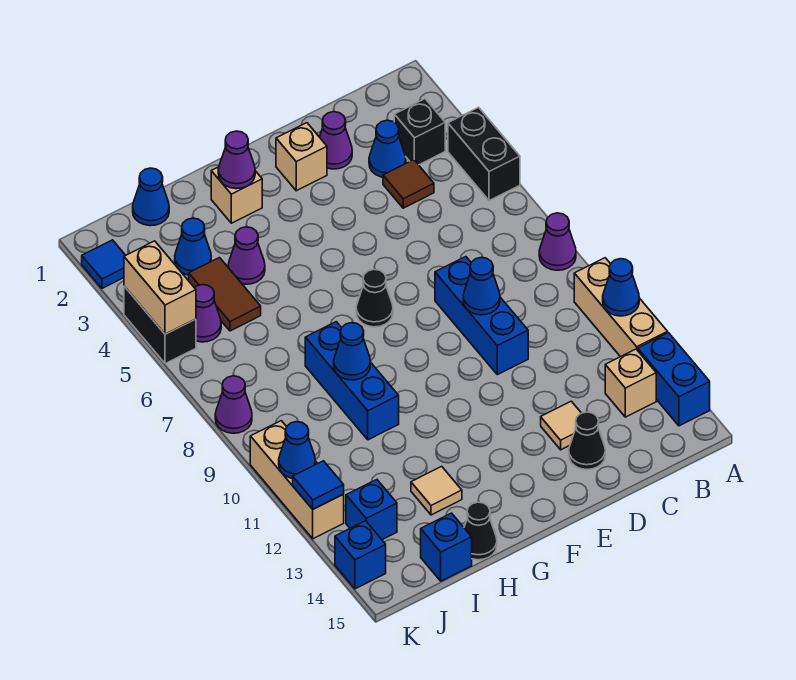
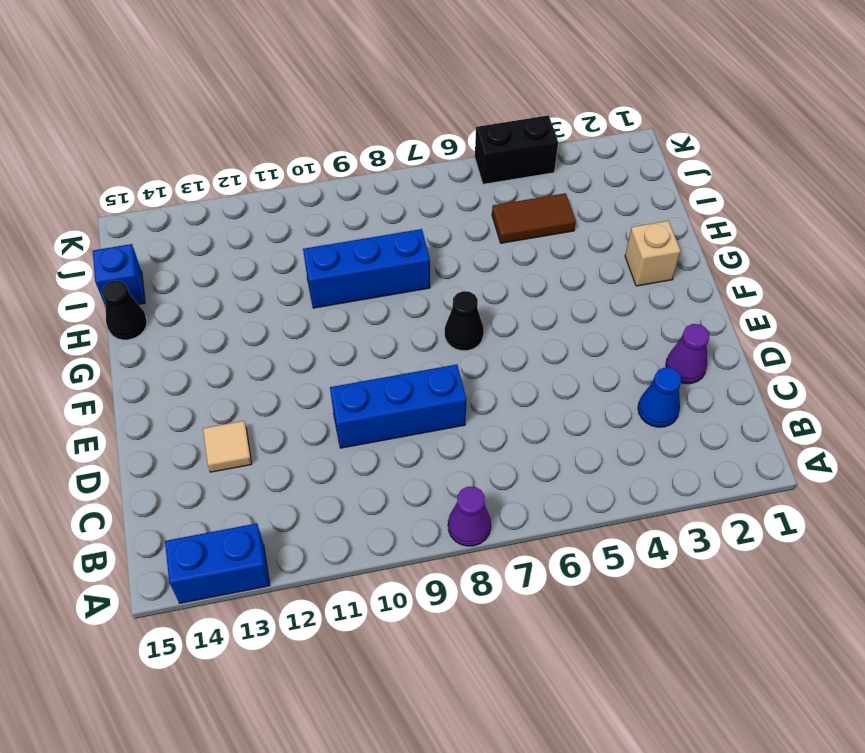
none -> black brick A4:A5 level 1
none -> tan brick A10:A12 level 1
none -> black brick B3 level 1
none -> tan brick B13 level 1

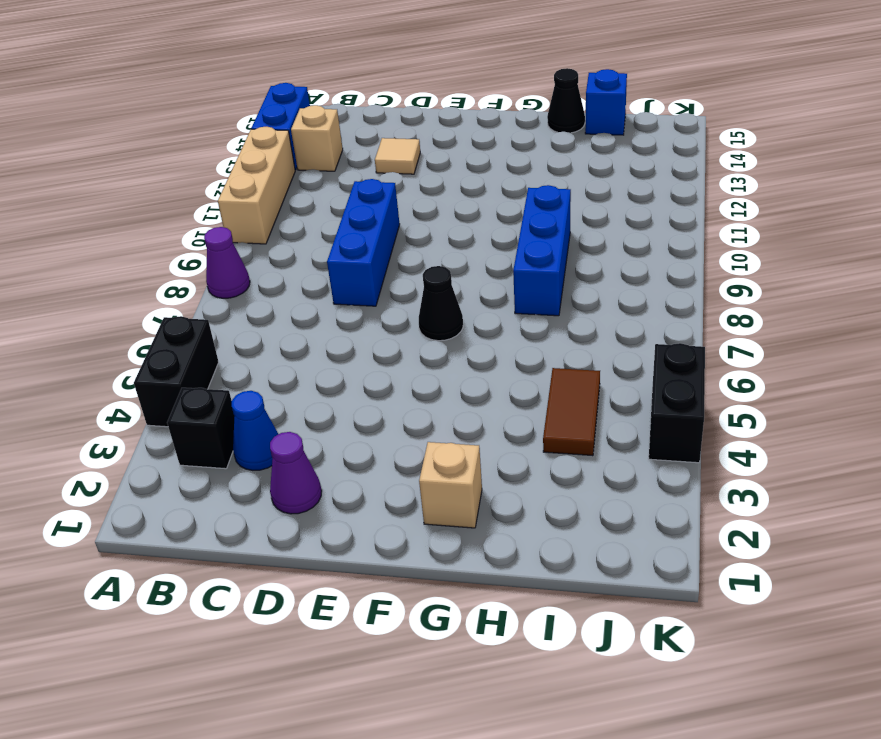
none -> brown tile C4 level 1
none -> black cone D14 level 1
none -> tan brick E2 level 1
none -> purple cone H4 level 1

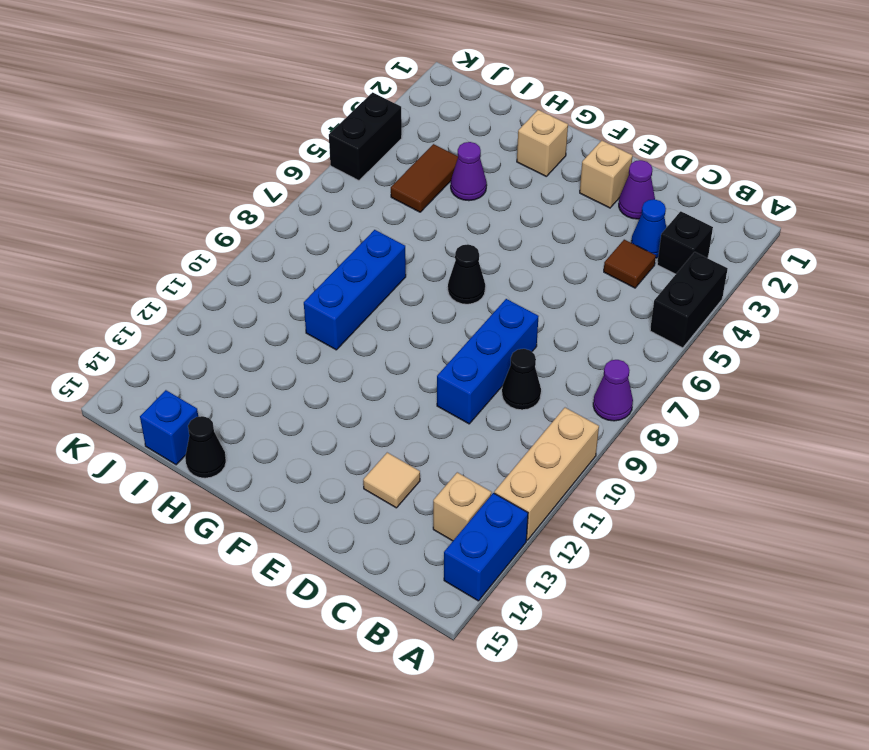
black cone C9 level 1 -> black cone D14 level 1
none -> tan tile H13 level 1
none -> blue cone I1 level 1
none -> blue cone I3 level 1
none -> purple cone J5 level 1

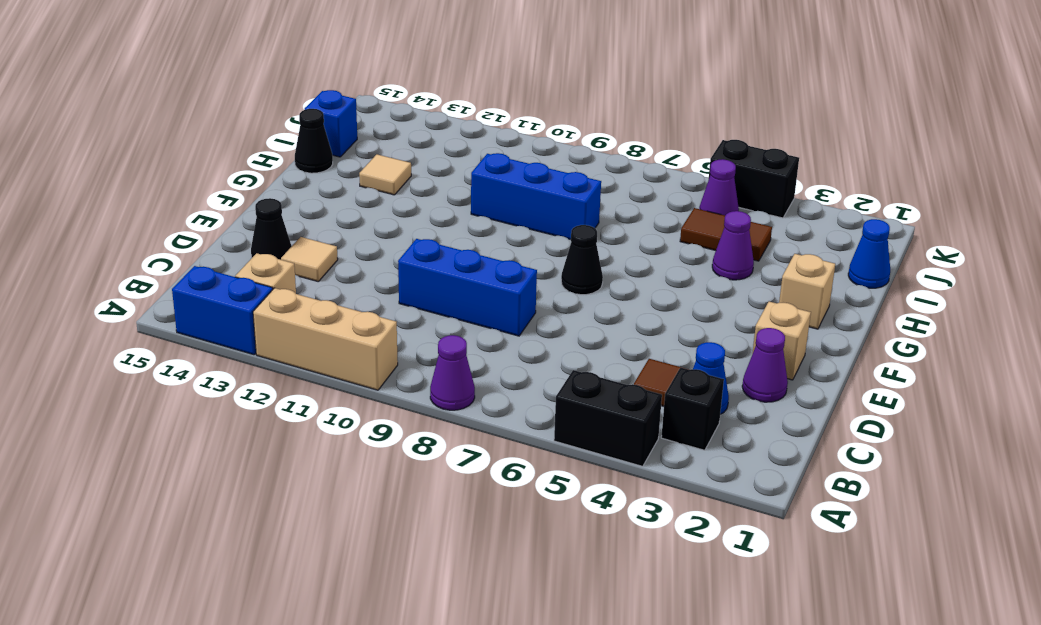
none -> blue cone I3 level 1
none -> blue brick J13 level 1
none -> blue tile K2 level 1
none -> purple cone K8 level 1

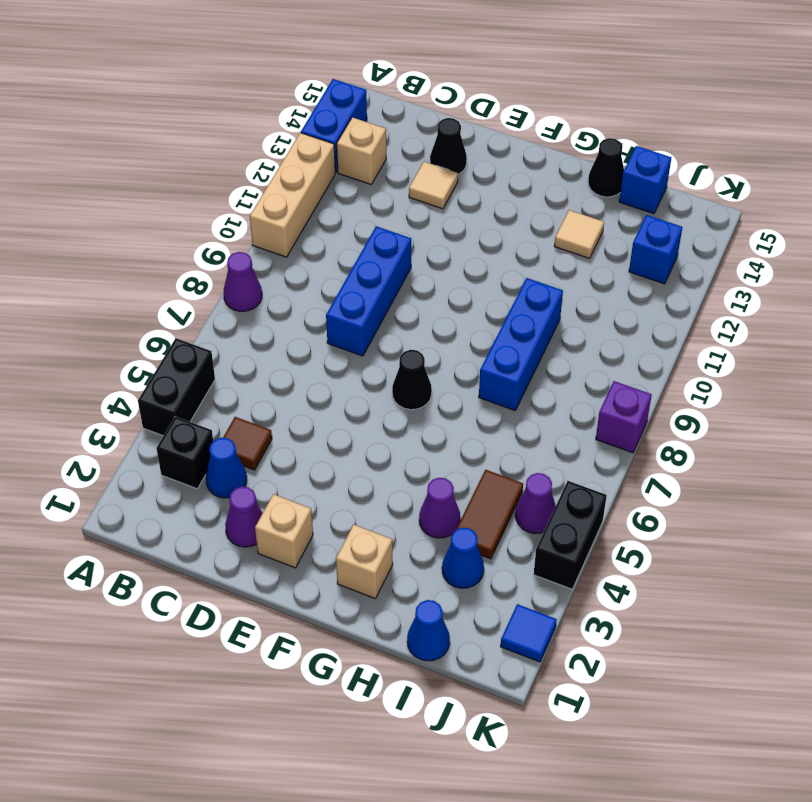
purple brick K8 level 1 -> purple cone K8 level 1
none -> tan brick K10:K12 level 1
none -> blue brick K14 level 1
none -> blue cone A11 level 2
none -> blue cone D9 level 2

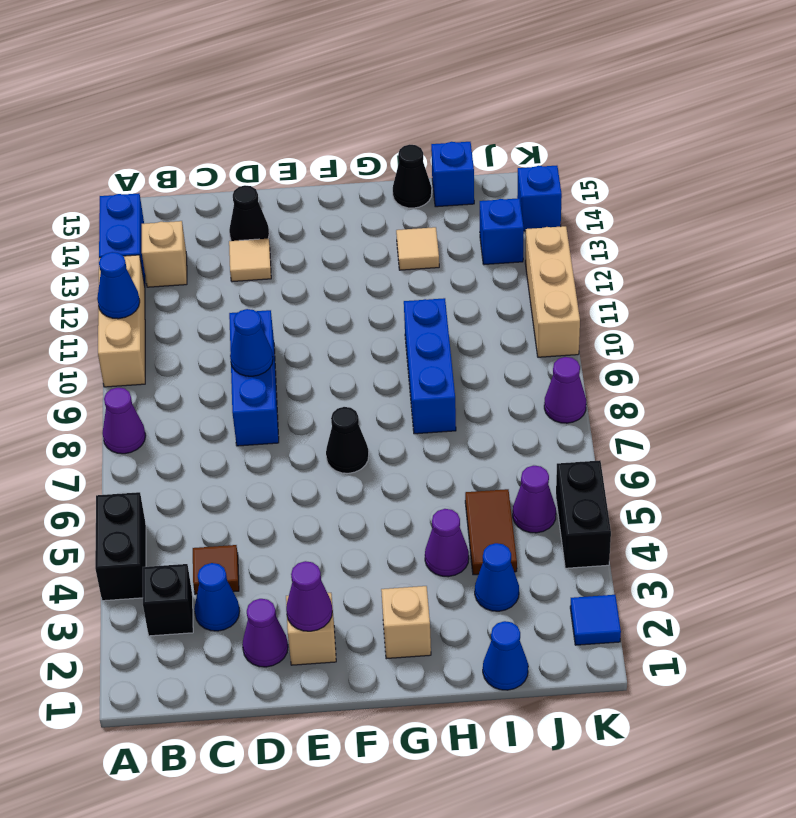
purple cone E2 level 2 -> purple cone G2 level 2
none -> blue cone H9 level 2
none -> tan brick K4:K5 level 2
none -> blue cone K11 level 2
none -> blue tile K12 level 2

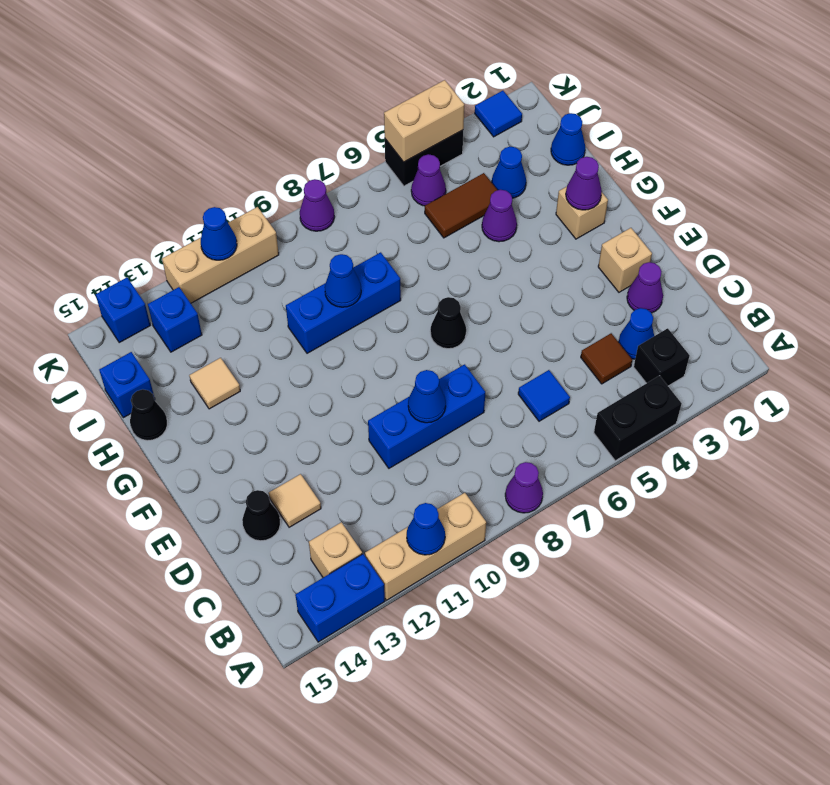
blue tile C6 level 1 -> blue tile K12 level 2

